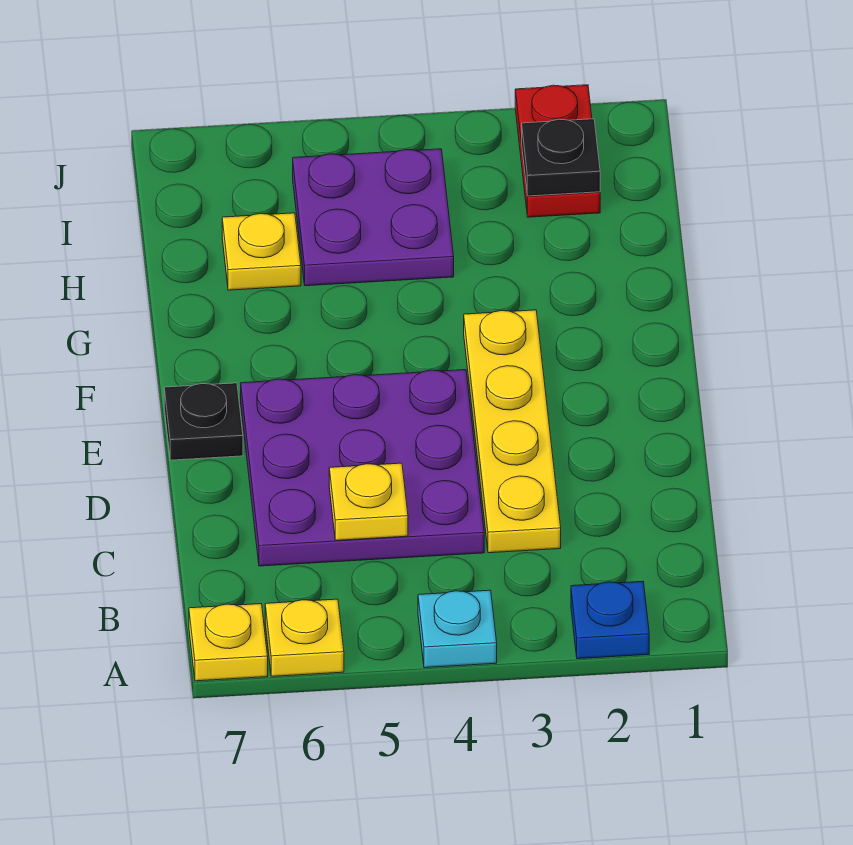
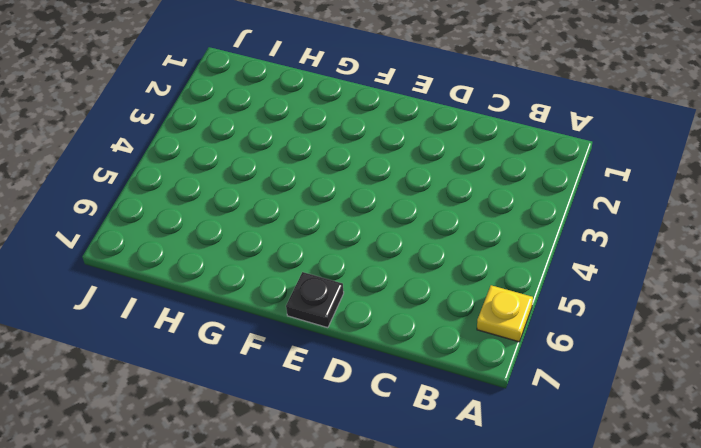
none -> blue plate A2 level 1
none -> cyan plate A4 level 1
none -> yellow plate A7 level 1

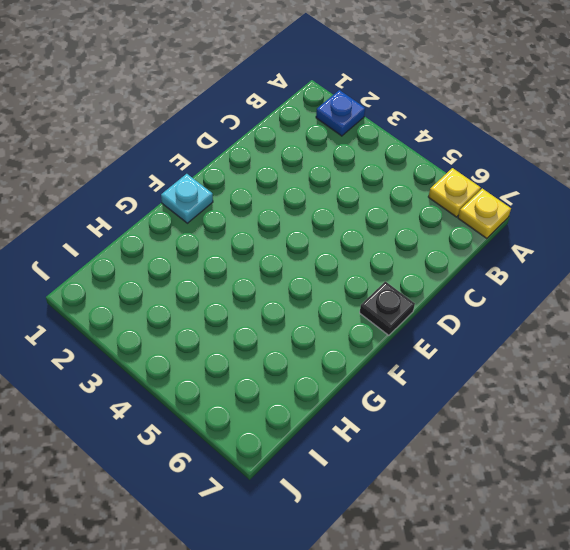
cyan plate F1 level 1 -> cyan plate A4 level 1
none -> yellow plate C3:F3 level 1
none -> purple plate C4:E6 level 1
none -> purple plate H4:I5 level 1

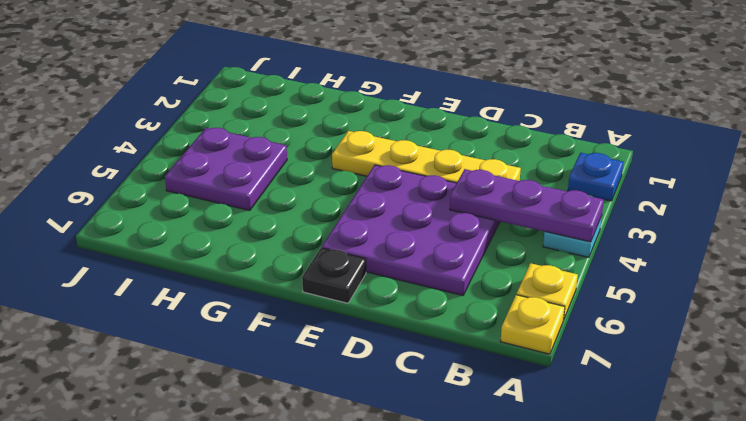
purple plate A4:C4 level 2 -> none
none -> yellow plate H6 level 1
none -> red plate I2:J2 level 1
none -> yellow plate C5 level 2

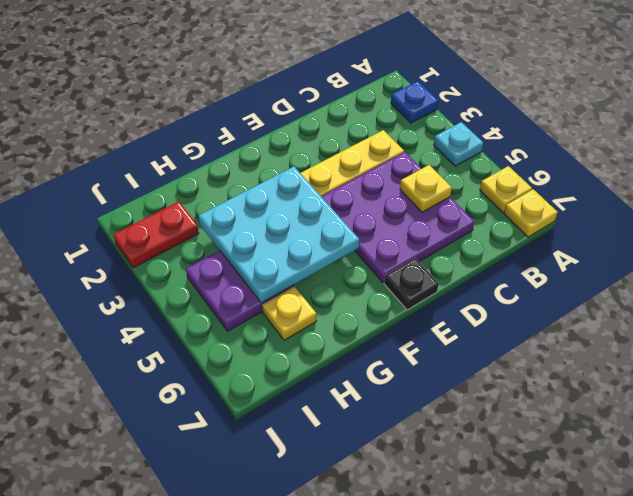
cyan plate F3:H5 level 2 -> none
none -> black plate I2 level 2

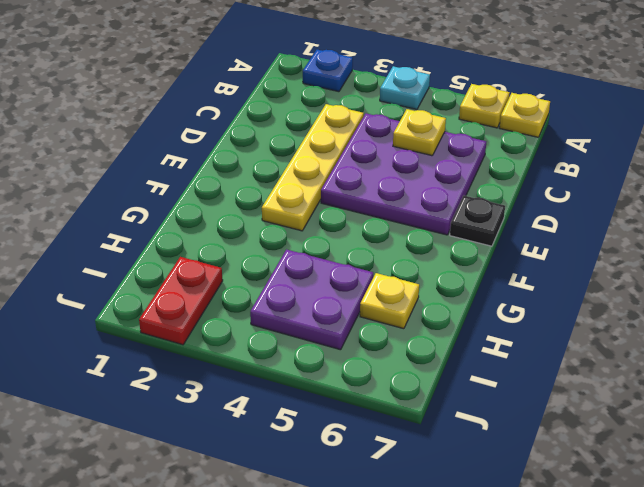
none -> black plate I2 level 2

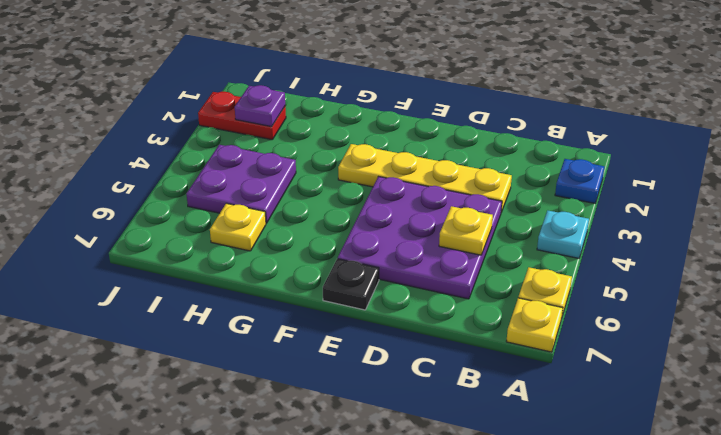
purple plate I2 level 2 -> black plate I2 level 2

